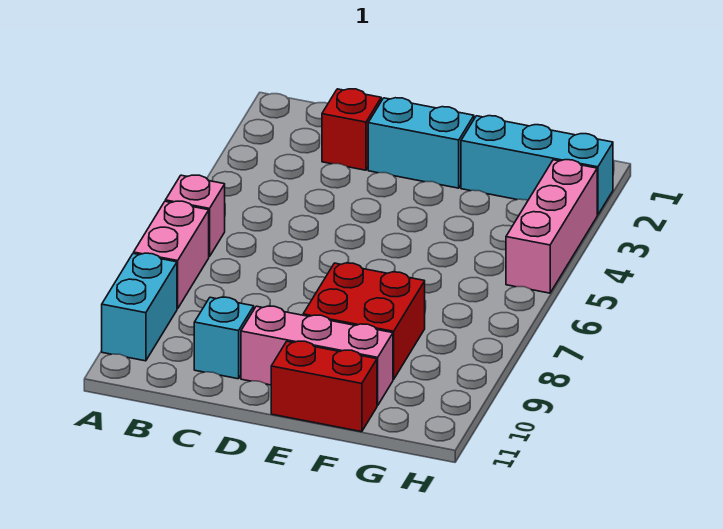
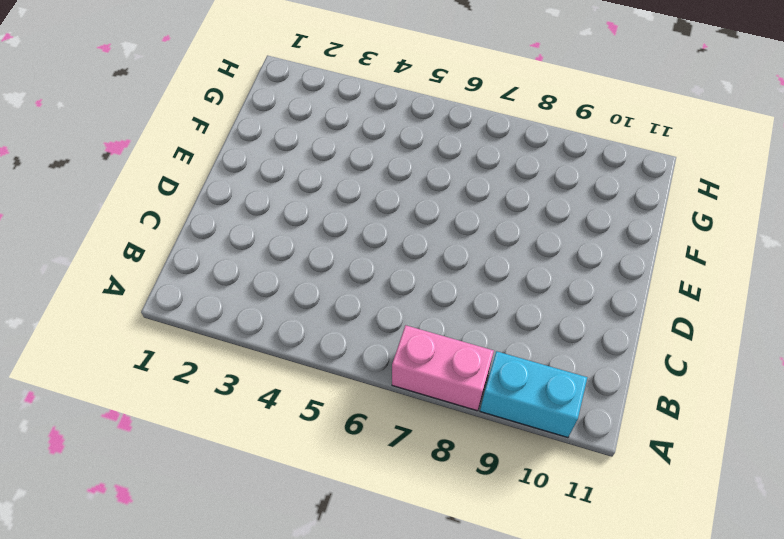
none -> pink brick A6 level 1
none -> red brick C2 level 1

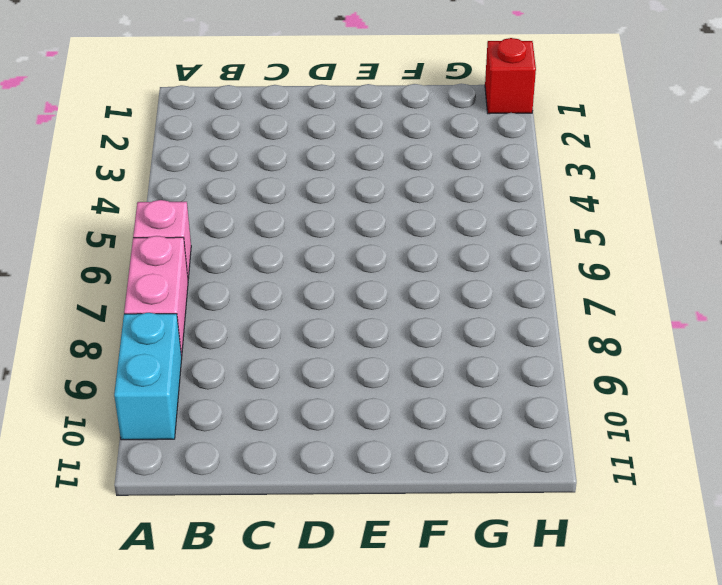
red brick H1 level 1 -> red brick C2 level 1
none -> cyan brick C10 level 1
none -> cyan brick D2:E2 level 1

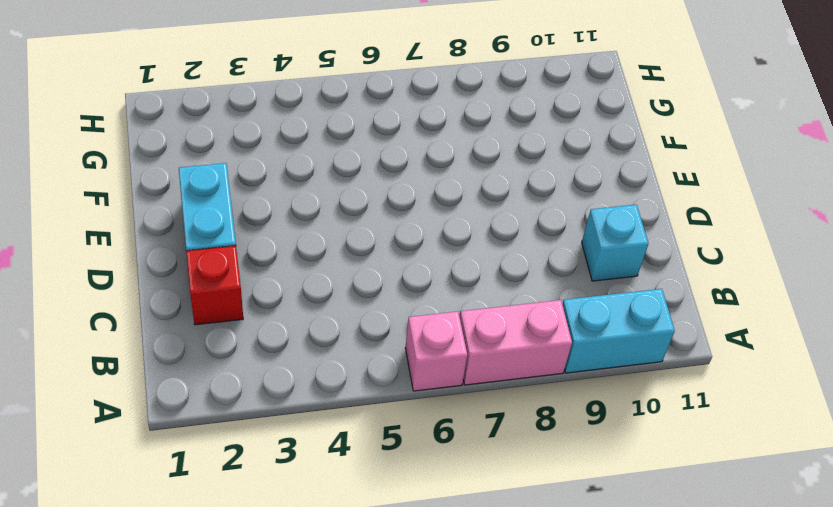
none -> pink brick D10:F10 level 1
none -> red brick E8:F9 level 1

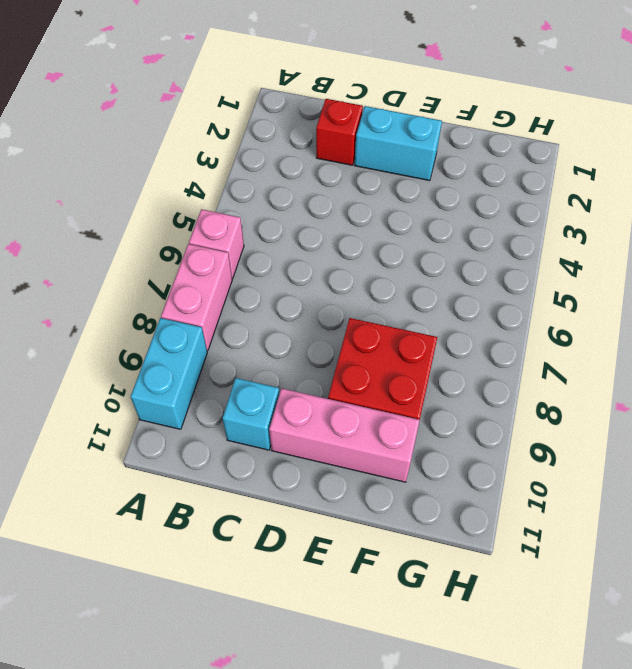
none -> red brick E11:F11 level 1
none -> cyan brick F2:H2 level 1

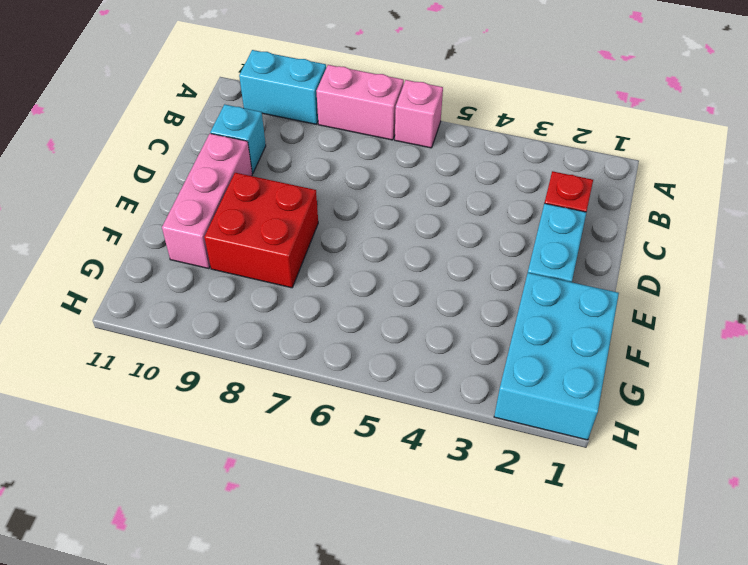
cyan brick F1:H2 level 1 -> cyan brick F2:H2 level 1
none -> red brick E11:F11 level 1
none -> pink brick H3:H5 level 1

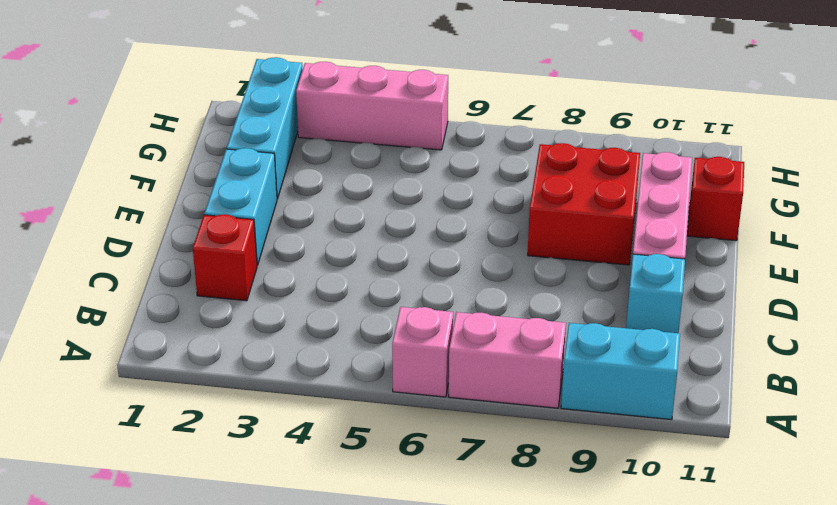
red brick F11 level 1 -> red brick E11:F11 level 1

